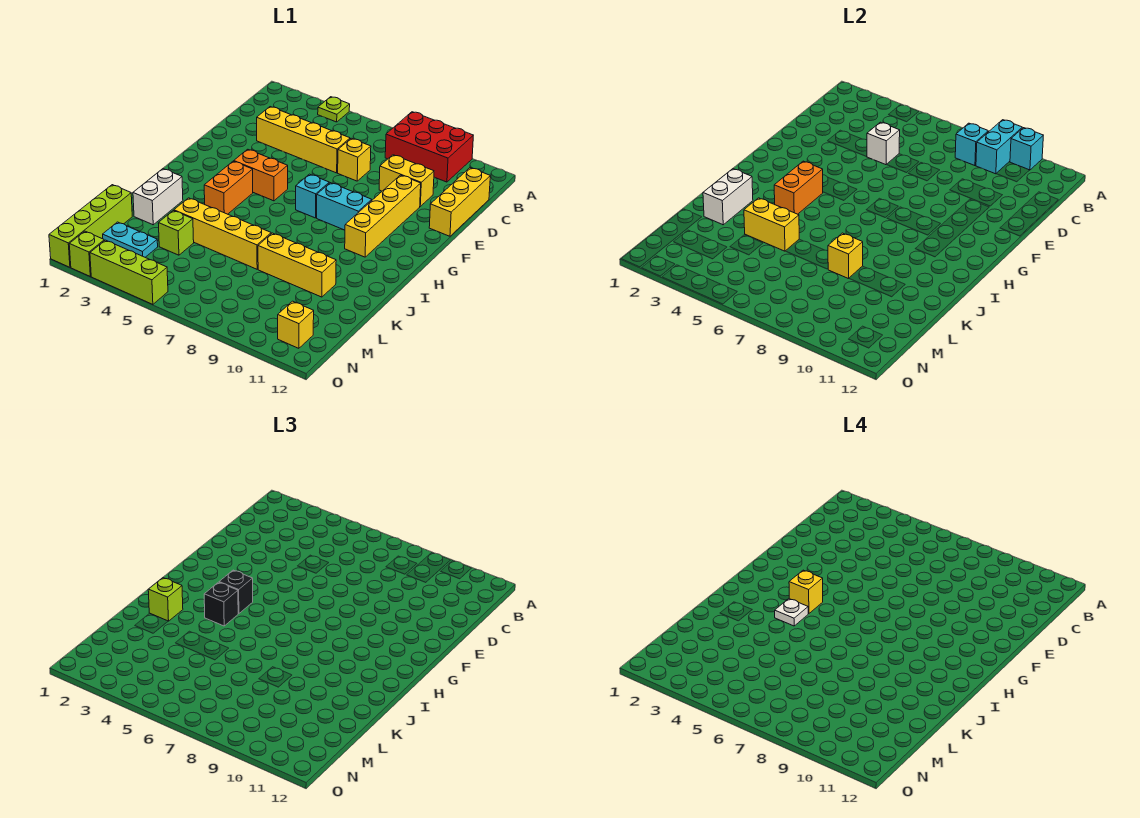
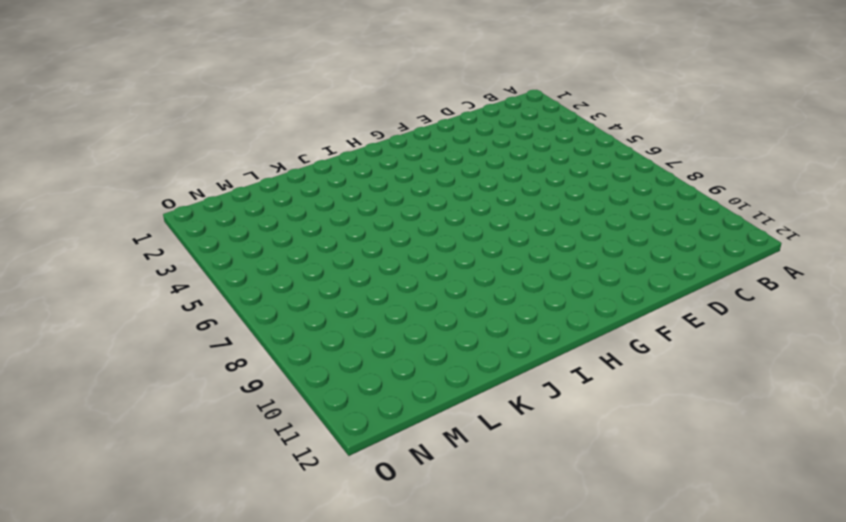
none -> lime plate A4 level 1
none -> red brick A8:B10 level 1
none -> yellow brick C12:E12 level 1
none -> yellow brick D3:D6 level 1

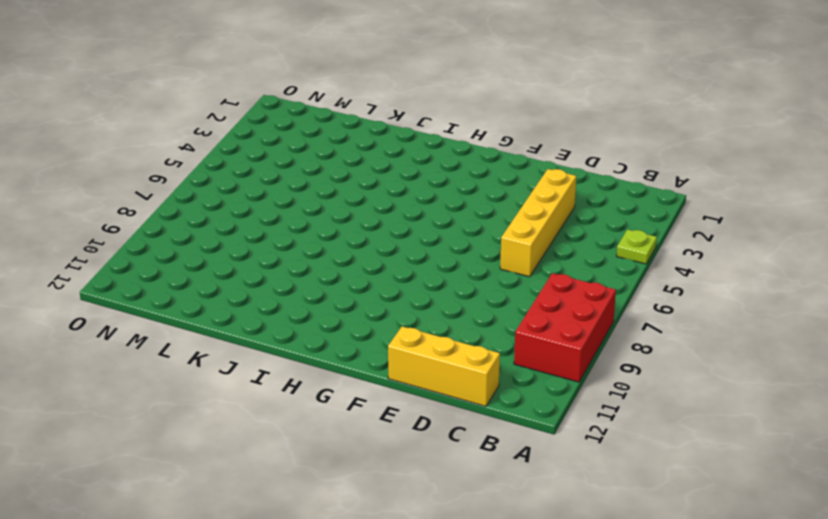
none -> yellow brick D7 level 1
none -> yellow brick D9:D10 level 1
none -> yellow brick E10:H10 level 1
none -> orange brick G4:G5 level 1

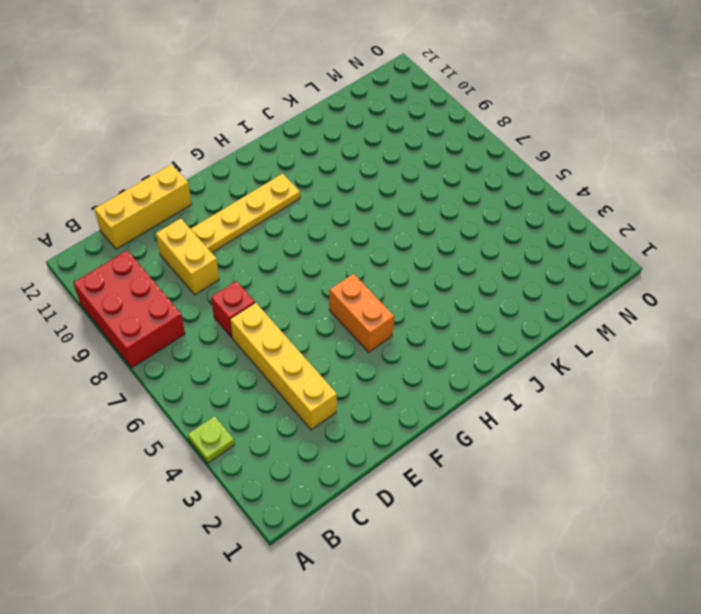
red brick D7 level 1 -> yellow brick D7 level 1
yellow plate E10:H10 level 1 -> yellow brick E10:H10 level 1
none -> cyan brick G7 level 1
none -> cyan brick G8:G9 level 1
none -> orange brick H4:I4 level 1
none -> white brick J2:K2 level 1

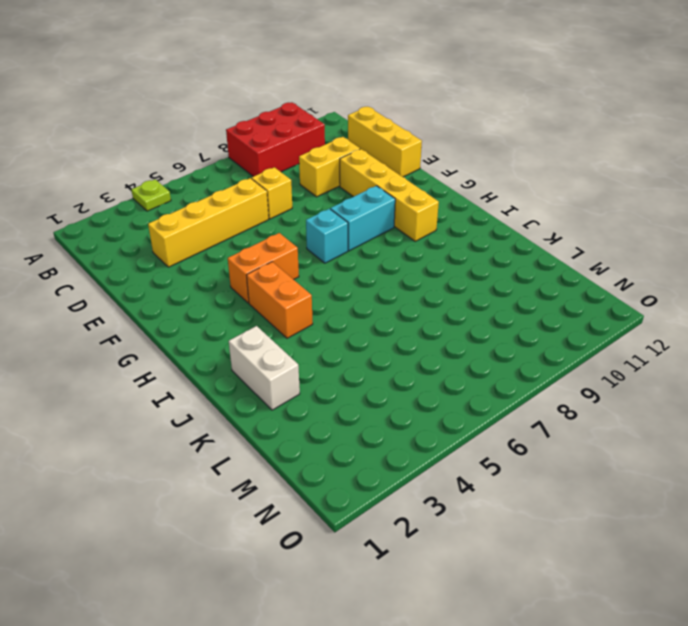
none -> yellow brick K4:K7 level 1
none -> yellow brick K8:K10 level 1
none -> lime brick L1:O1 level 1
none -> lime brick L4 level 1

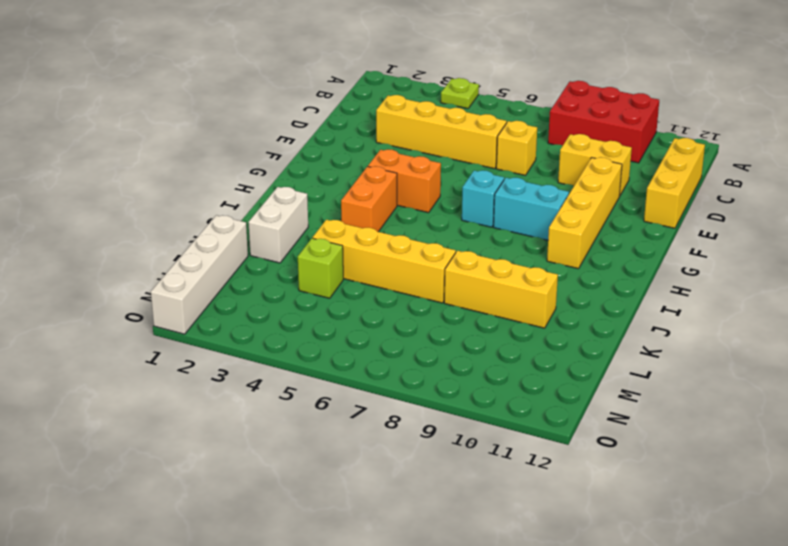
white brick L1:O1 level 1 -> lime brick L1:O1 level 1
none -> cyan plate M2:M3 level 1
none -> yellow brick N11 level 1
none -> lime brick O2 level 1
none -> lime brick O3:O5 level 1

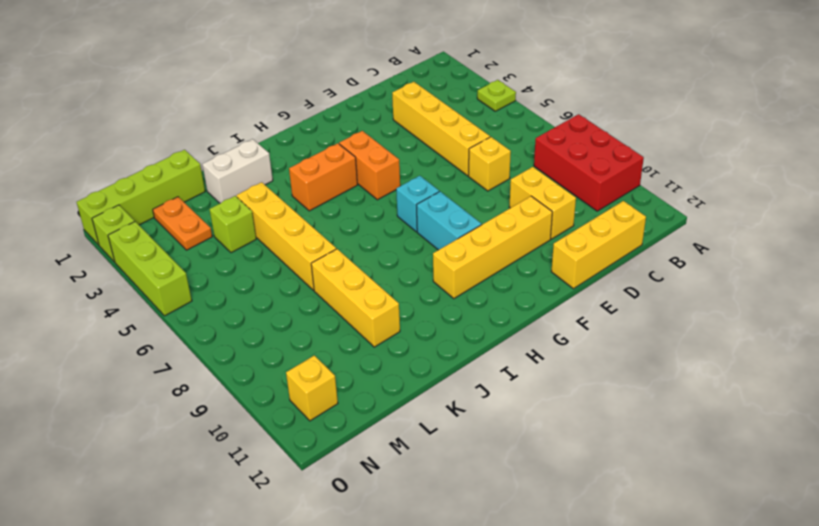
orange plate M2:M3 level 1 -> cyan plate M2:M3 level 1
none -> cyan brick A9:B9 level 2
none -> cyan brick A10 level 2
none -> cyan brick B8 level 2
none -> white brick D5 level 2

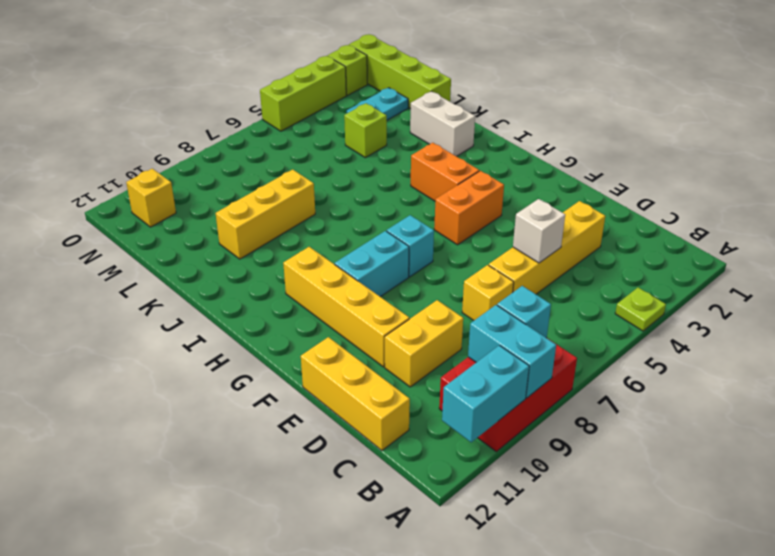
cyan brick A10:A11 level 2 -> cyan brick A10 level 2
none -> yellow brick K4:K7 level 1
none -> orange brick H4:I4 level 2
none -> white brick J2:K2 level 2
none -> yellow brick K4:K5 level 2

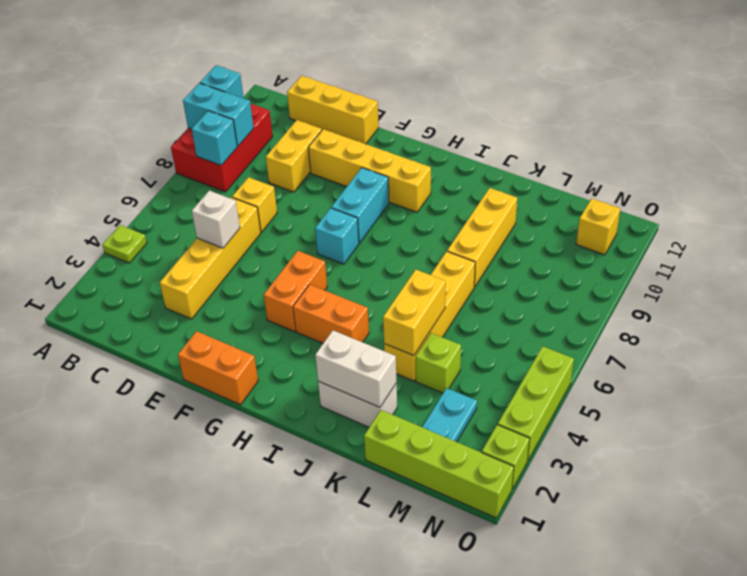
orange brick F1:G1 level 1 -> orange brick H4:I4 level 2
none -> yellow brick K8 level 2
none -> black brick H4 level 3
none -> black brick I4 level 3
none -> lime brick J2 level 3

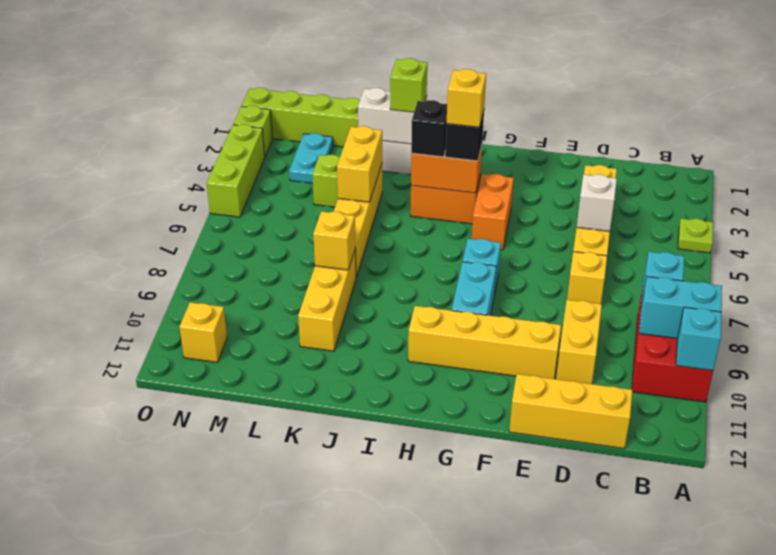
none -> white plate I4 level 4

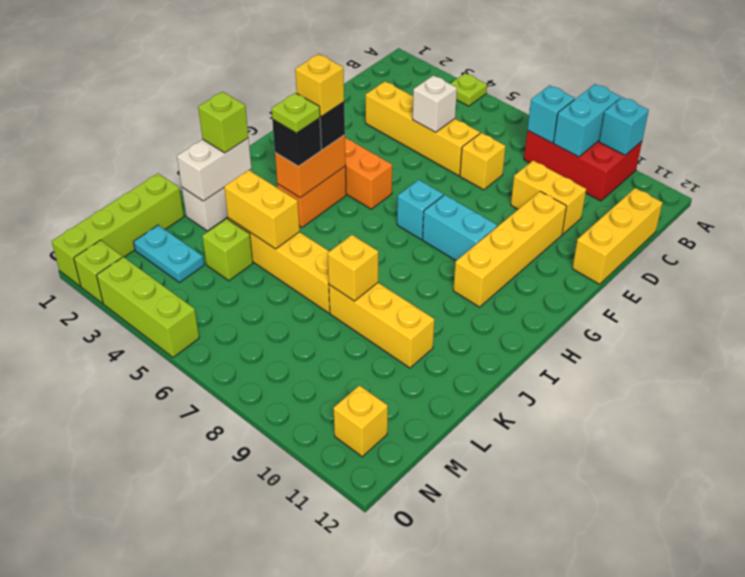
lime plate I4 level 4 -> white plate I4 level 4

